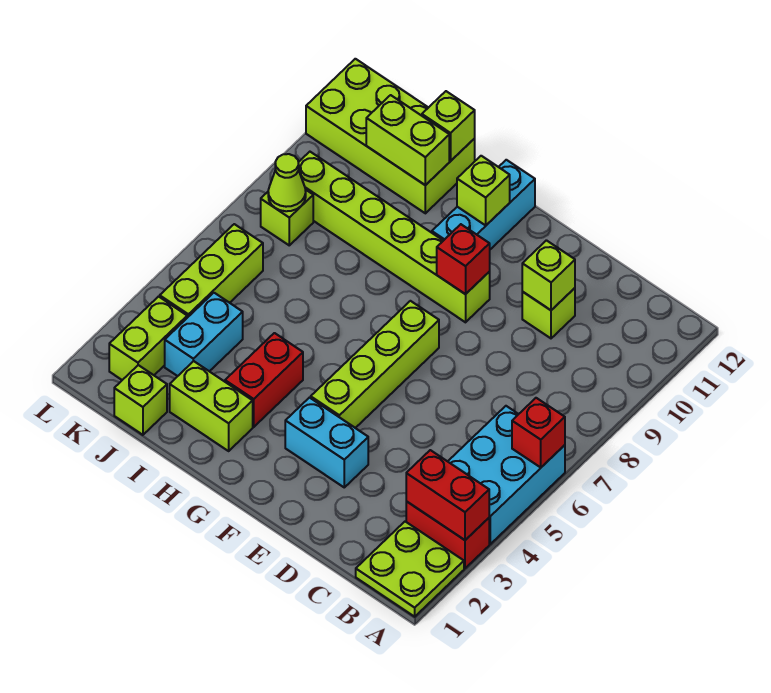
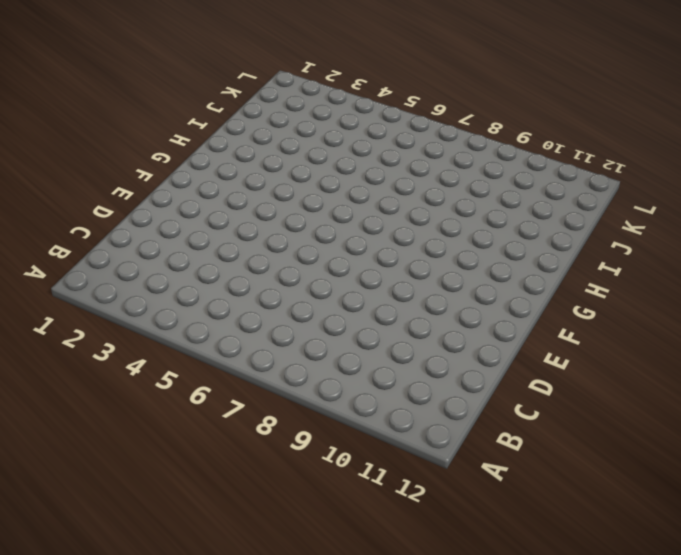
none -> lime plate A1:B2 level 1
none -> red brick A3:B3 level 1
none -> cyan brick A4:B6 level 1

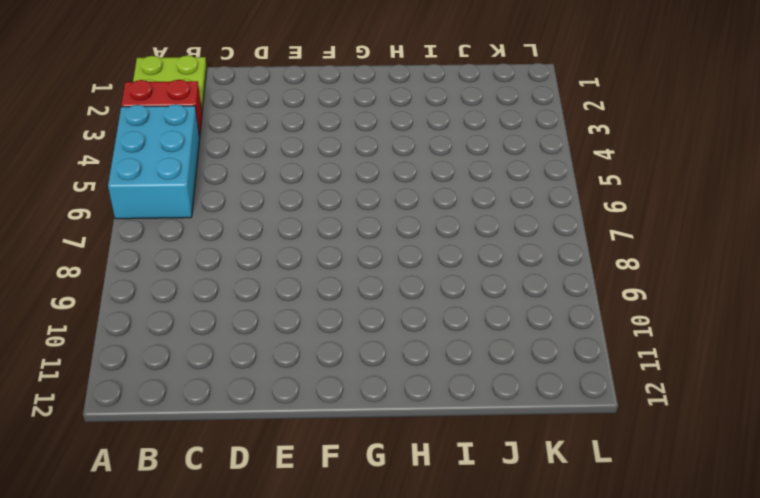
none -> lime brick D10 level 1
none -> cyan brick E3:F3 level 1
none -> lime brick F4:F7 level 1

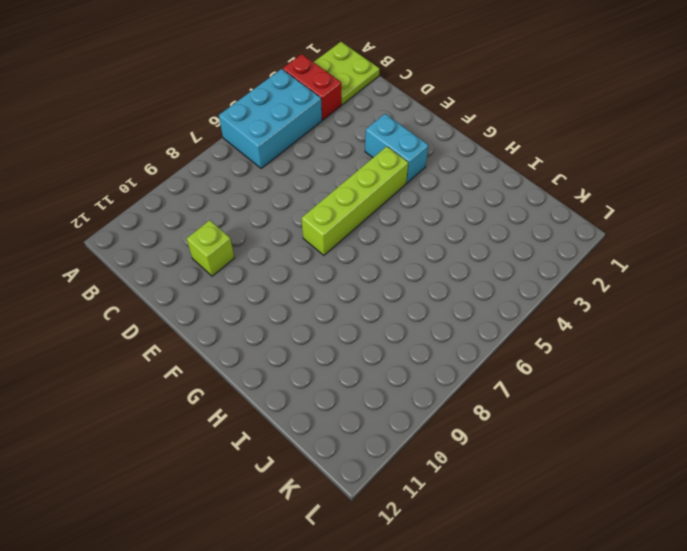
none -> lime brick F9:K9 level 1
none -> cyan brick G10:G12 level 1
none -> lime brick H2:I2 level 1

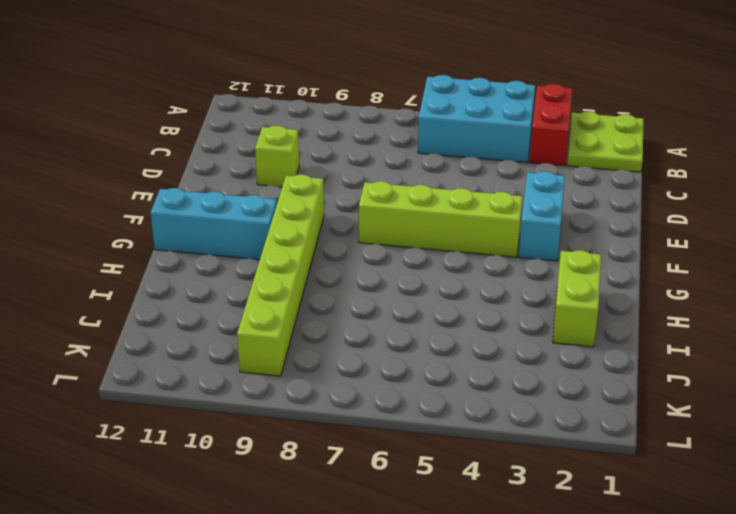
none -> red brick H3:H4 level 1
none -> lime brick I11:L12 level 1
none -> lime brick J1 level 1

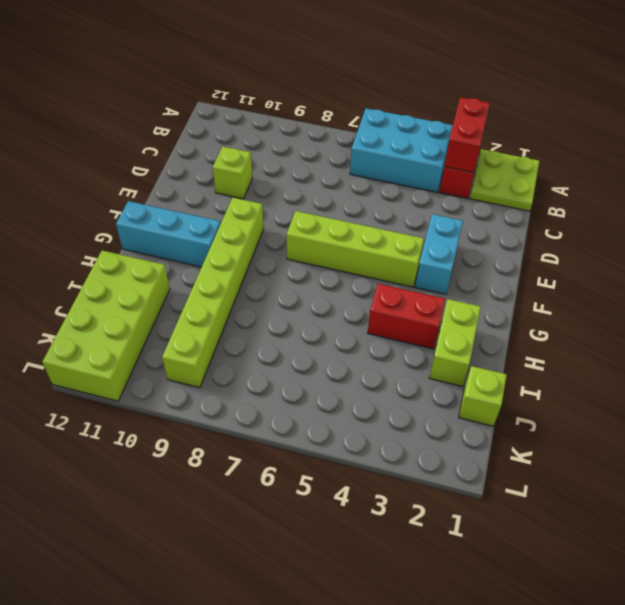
none -> cyan brick J3:J4 level 1
none -> lime brick K2:K3 level 1
none -> lime brick K4:K6 level 1

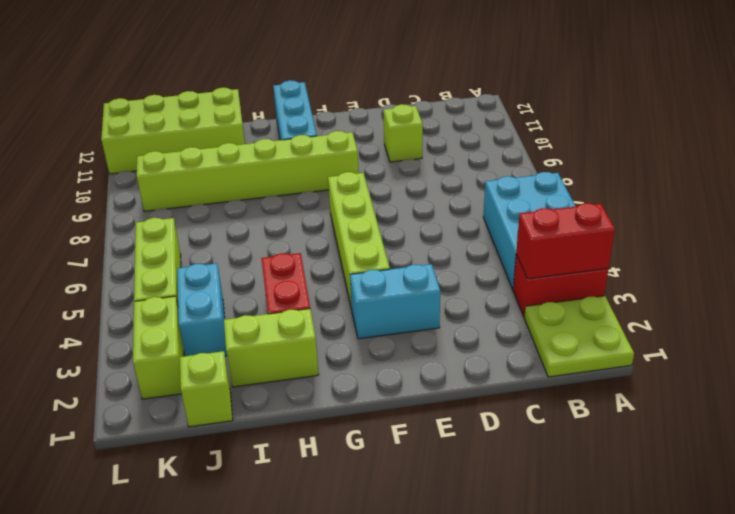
none -> lime brick K8 level 1
none -> red brick A6 level 2
none -> lime brick D10 level 2

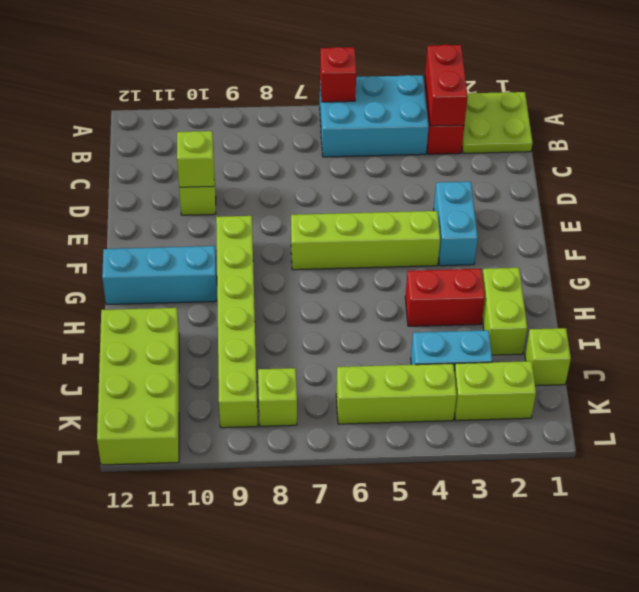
none -> red brick F9 level 2
none -> lime brick G11 level 2
none -> lime brick I11:J11 level 2

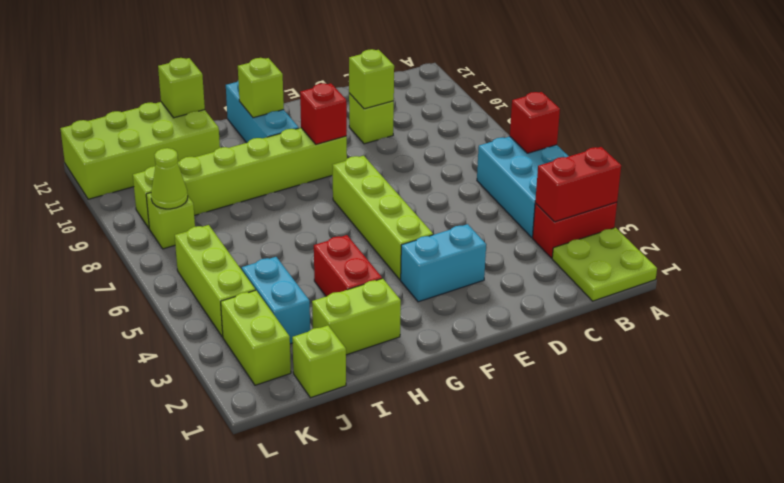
none -> lime brick I11:J11 level 2

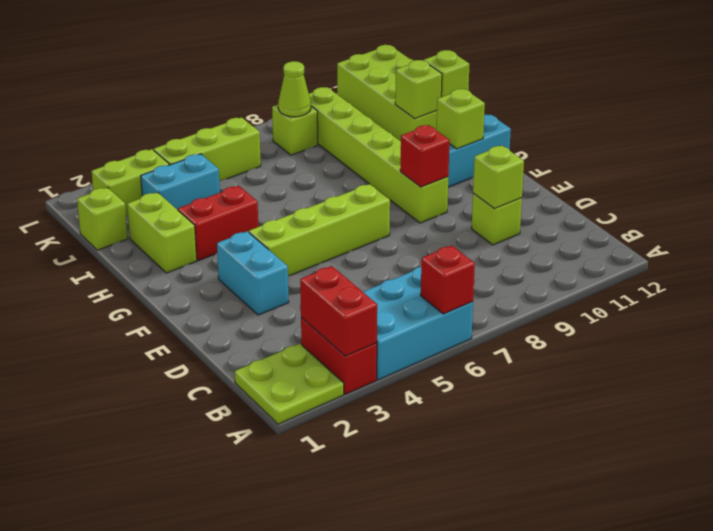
lime brick I11 level 2 -> lime brick I11:J11 level 2

